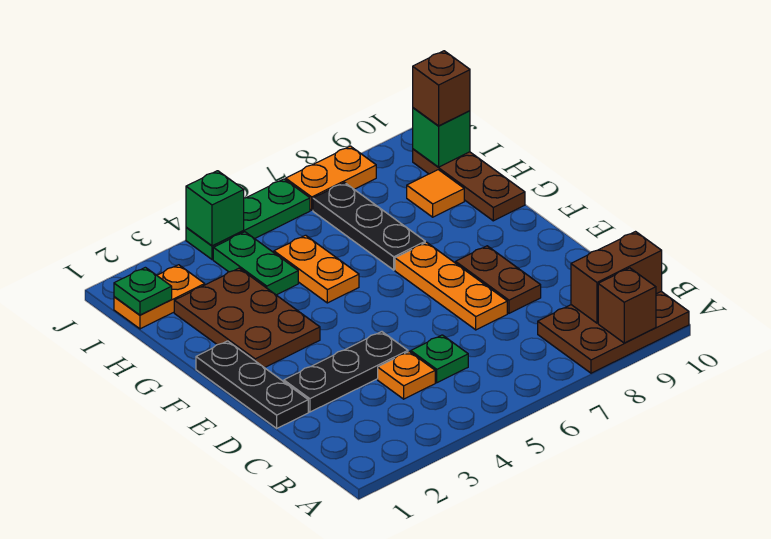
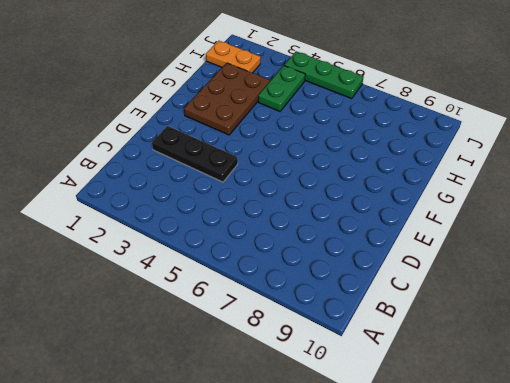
none -> brown plate A8:B10 level 1
none -> orange plate C4 level 1
none -> green plate C5 level 1

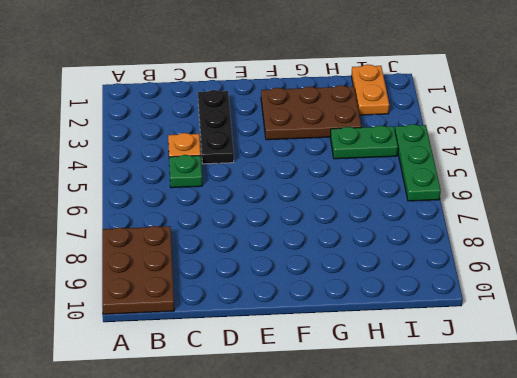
none -> black plate D1:F1 level 1
none -> orange plate D7:F7 level 1
none -> brown plate D8:E8 level 1

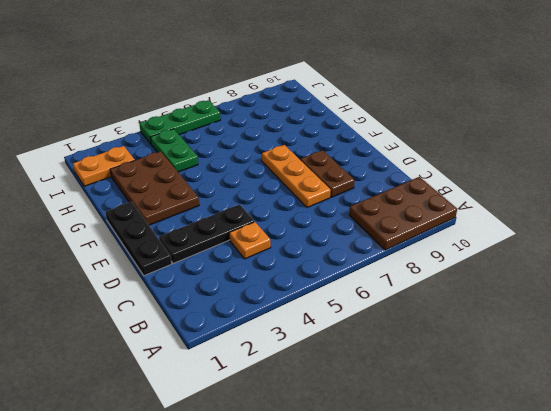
none -> green plate C5 level 1
none -> orange plate G5:H5 level 1
none -> black plate G7:I7 level 1

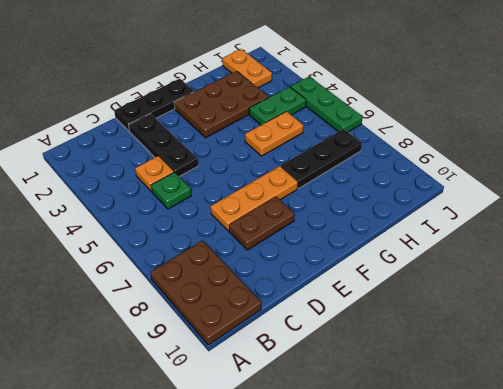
none -> brown plate G10:I10 level 1
none -> orange tile H9 level 1
none -> orange plate J7:J8 level 1

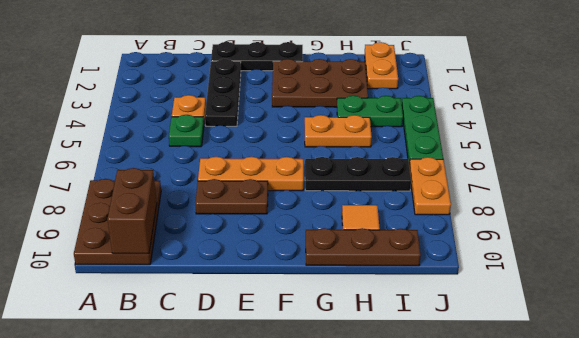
none -> brown brick A9 level 2
none -> green plate I1 level 2
none -> green brick I10 level 2

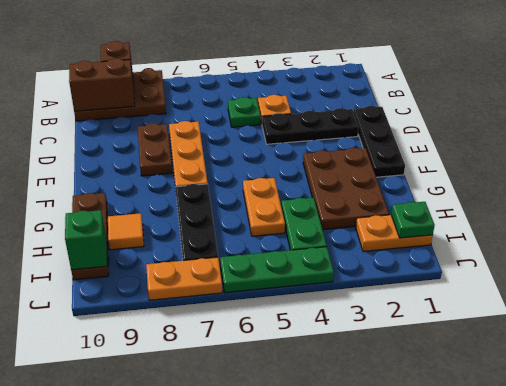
none -> green brick J4 level 2
none -> brown brick I10 level 3

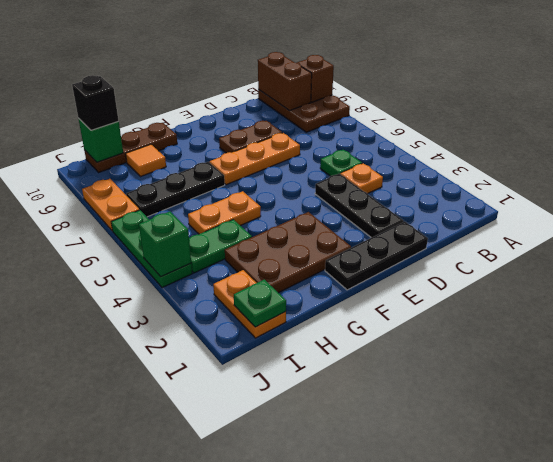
black brick I10 level 3 -> brown brick I10 level 3

